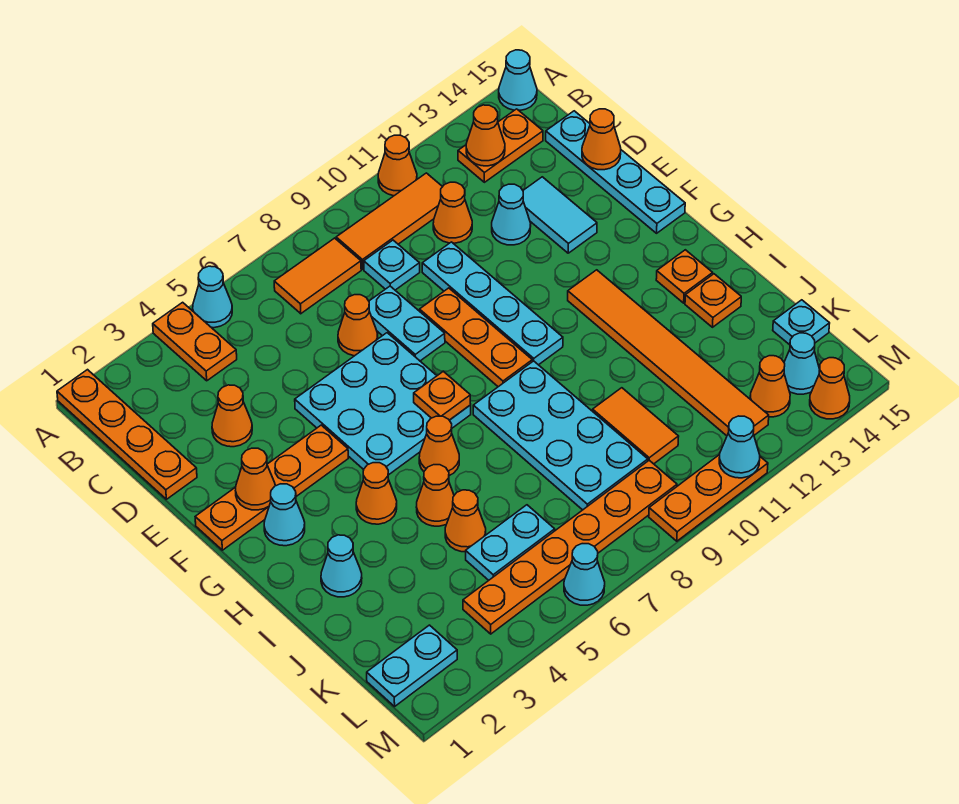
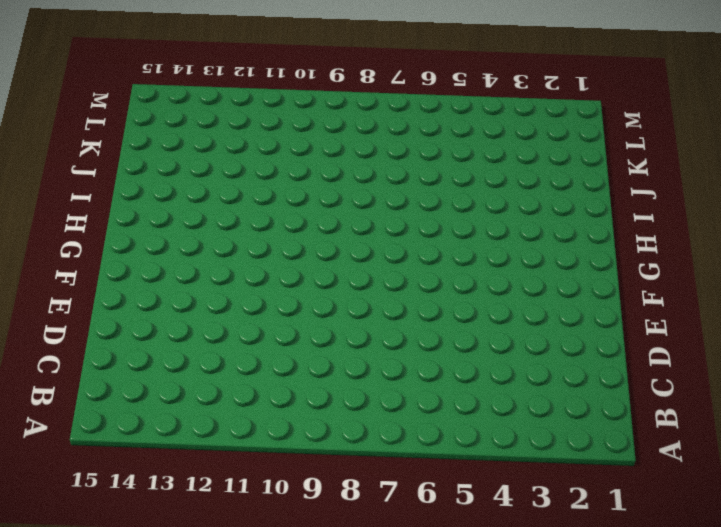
none -> orange plate A1:D1 level 1
none -> orange plate A4:B4 level 1
none -> cyan cone A5 level 1
none -> orange cone A11 level 1

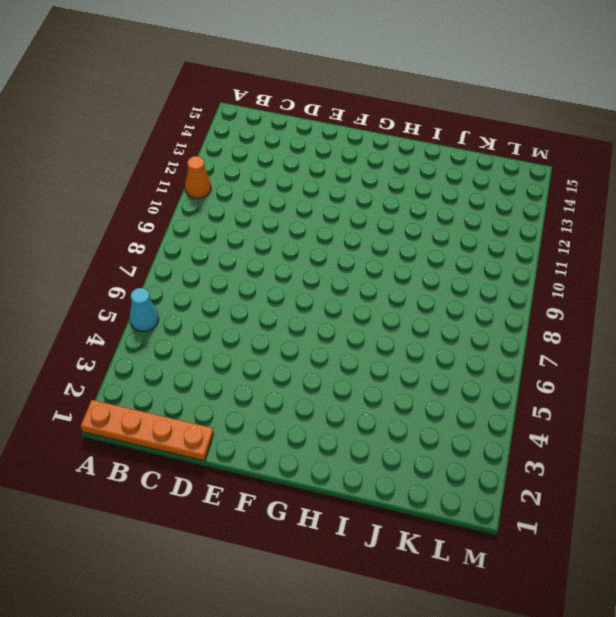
none -> orange plate A4:B4 level 1
none -> cyan cone A15 level 1
none -> orange tile B7:B8 level 1
none -> orange tile B9:B11 level 1

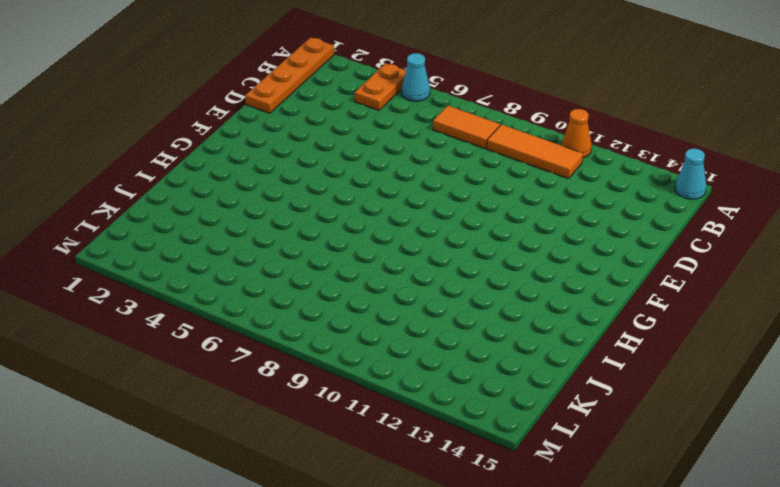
none -> orange plate B13:B14 level 1
none -> cyan plate C9 level 1
none -> orange cone C11 level 1
none -> cyan plate C15:F15 level 1

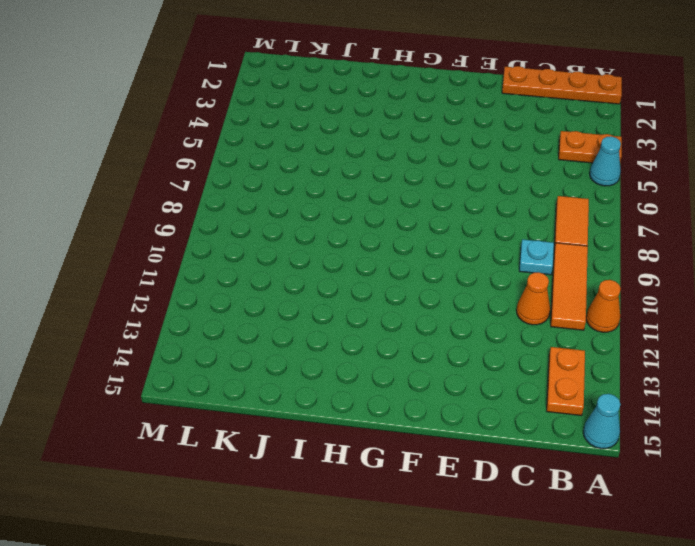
none -> cyan plate C15:F15 level 1
none -> orange cone D3 level 1
none -> orange cone D7 level 1
none -> cyan plate D8:E8 level 1

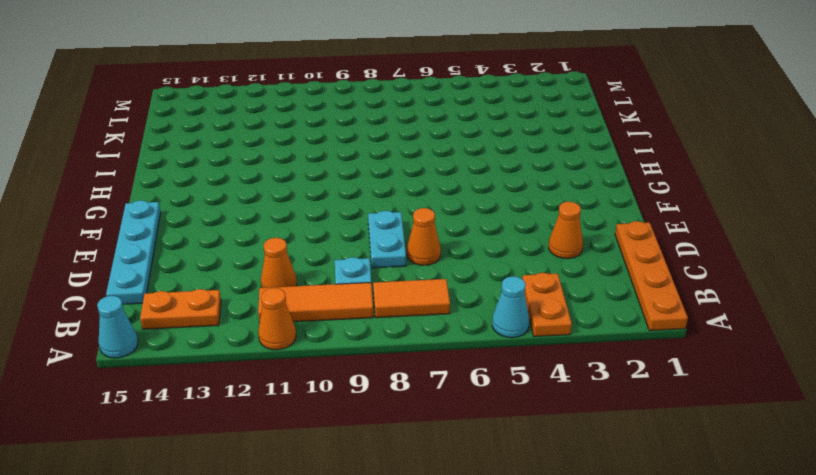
none -> cyan plate D10:G10 level 1
none -> cyan cone D12 level 1
none -> cyan tile D13:E13 level 1
none -> cyan plate E5:G7 level 1

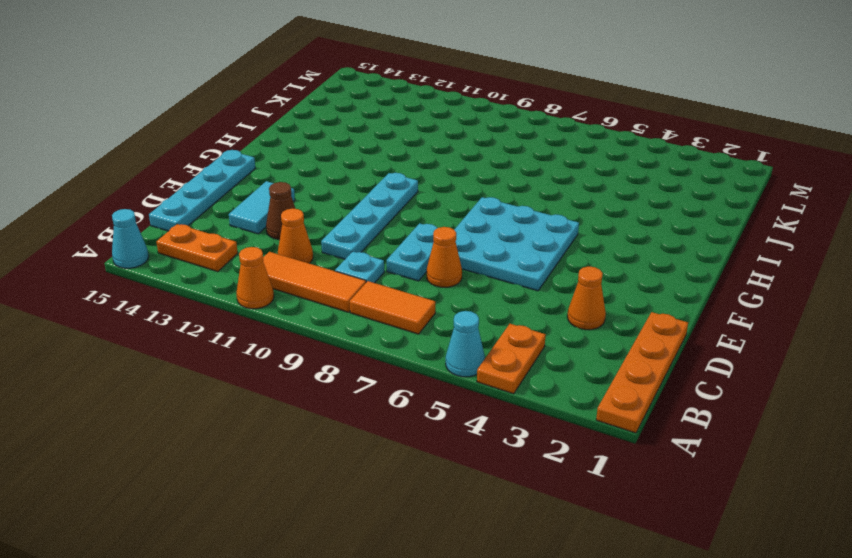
brown cone D12 level 1 -> cyan cone D12 level 1
none -> orange plate E9:G9 level 1
none -> orange plate F1:F4 level 1
none -> cyan cone G2 level 1
none -> orange tile G12:L12 level 1

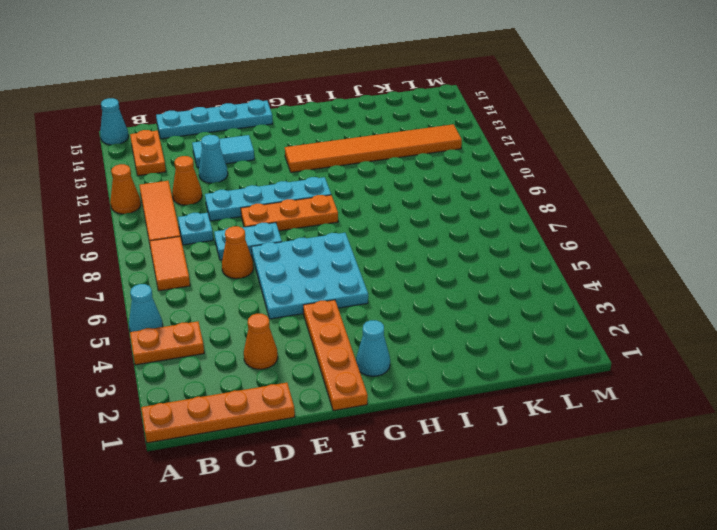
none -> orange cone H4 level 1
none -> orange cone H6 level 1
none -> cyan plate H8:K9 level 1
none -> orange plate H14 level 1

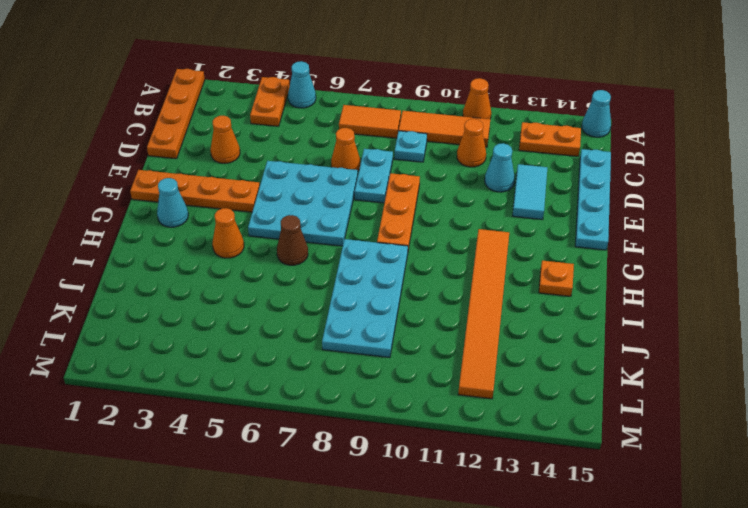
brown cone H6 level 1 -> orange cone H6 level 1
none -> cyan plate D10:G10 level 1
none -> cyan cone I2 level 1
none -> orange cone I5 level 1
none -> orange plate I14 level 1

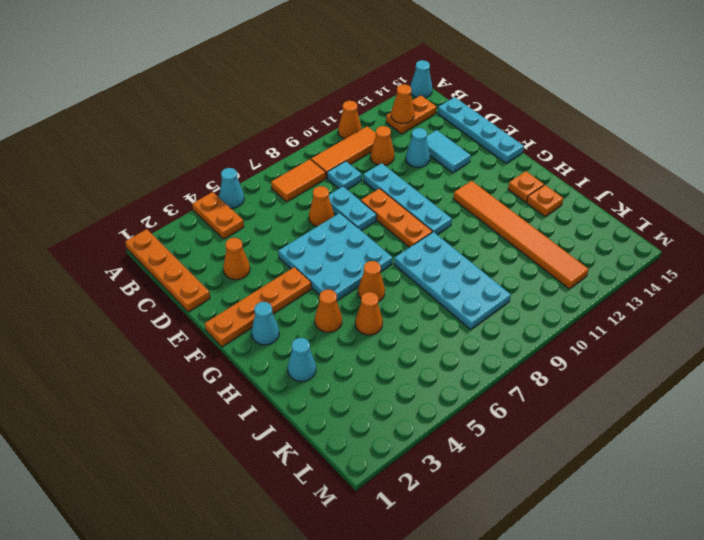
none -> orange cone J5 level 1
none -> orange tile J10:K10 level 1
none -> cyan plate K5:K6 level 1
none -> cyan plate K15 level 1

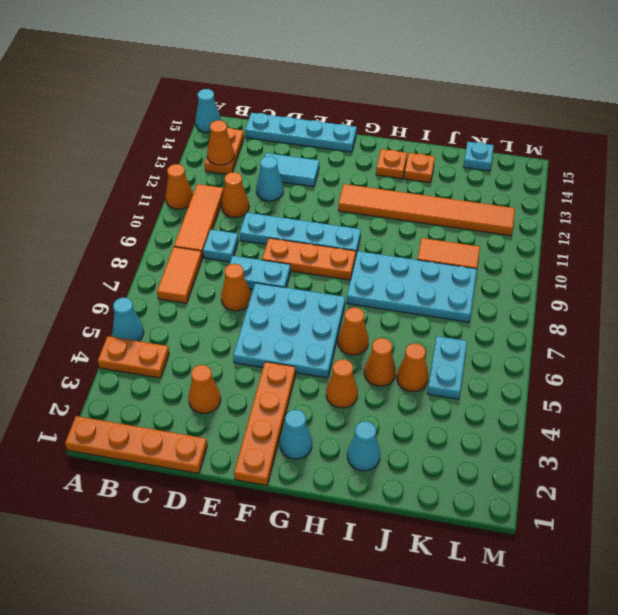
none -> cyan plate L1:L2 level 1
none -> orange plate L4:L9 level 1
none -> orange cone L13 level 1
none -> cyan cone L14 level 1

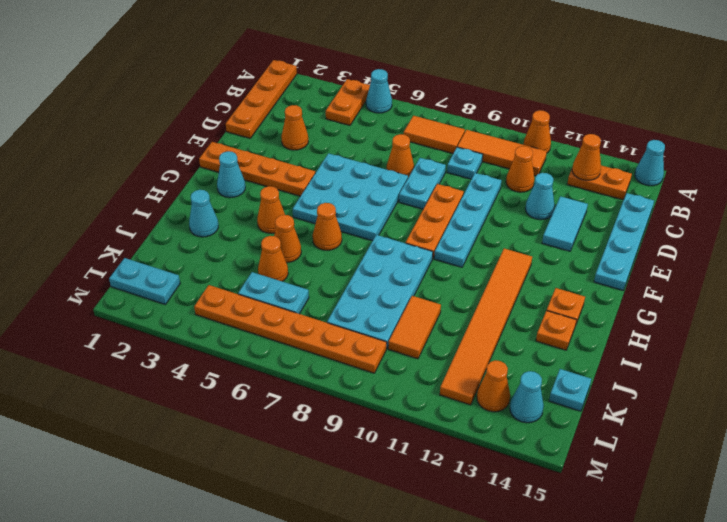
none -> cyan cone M6 level 1
none -> orange plate M9:M11 level 1
none -> orange cone M14 level 1
none -> orange cone D15 level 2

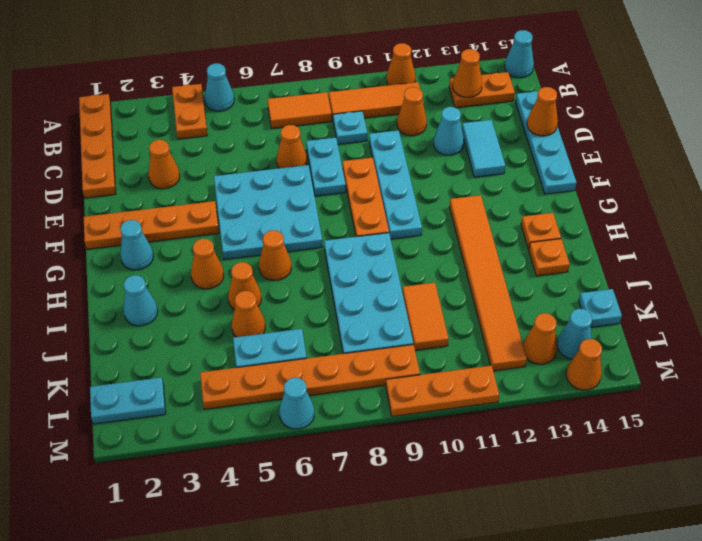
none -> orange cone F2 level 2
none -> orange plate G7 level 2
none -> cyan cone M11 level 2

